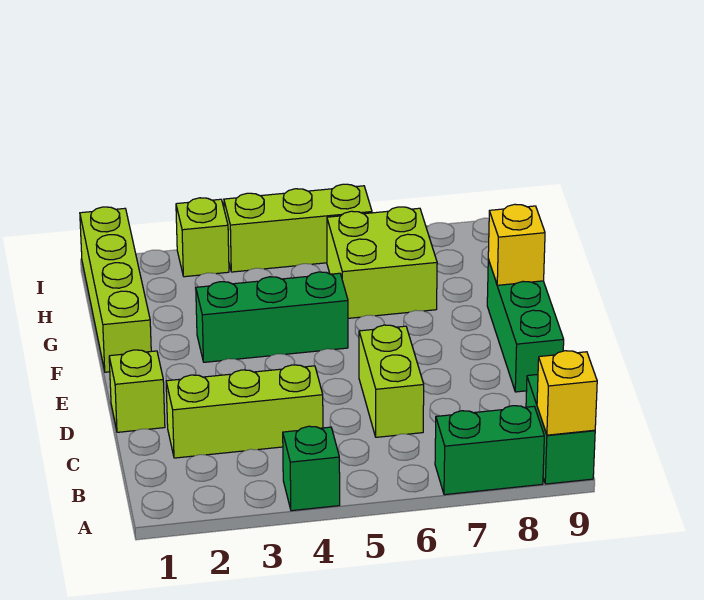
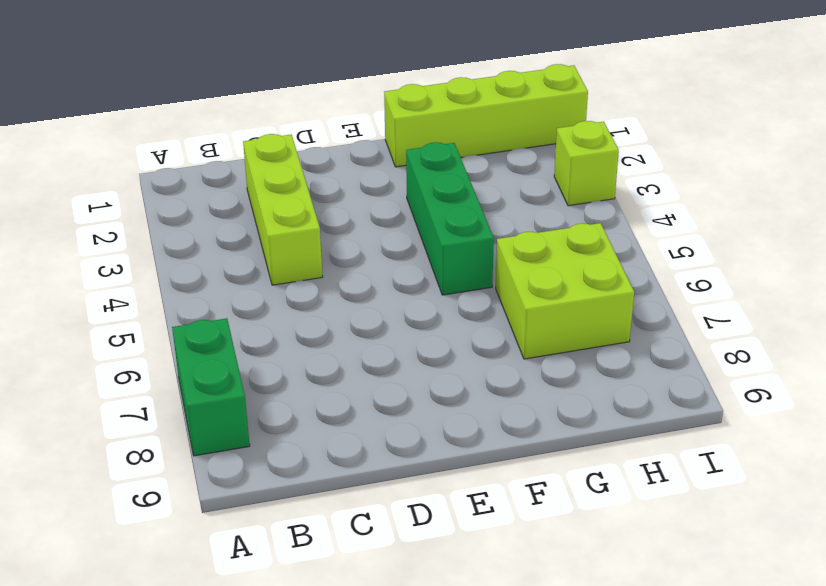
none -> green brick A4 level 1
none -> green brick A9:B9 level 1
none -> lime brick C6:D6 level 1

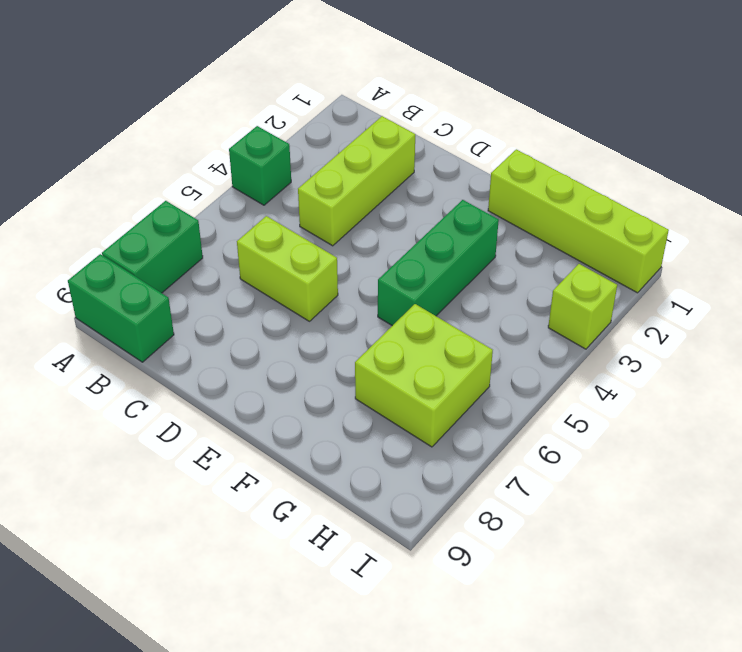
none -> lime brick D1 level 1
none -> green brick D9:F9 level 1
none -> lime brick I4:I6 level 1

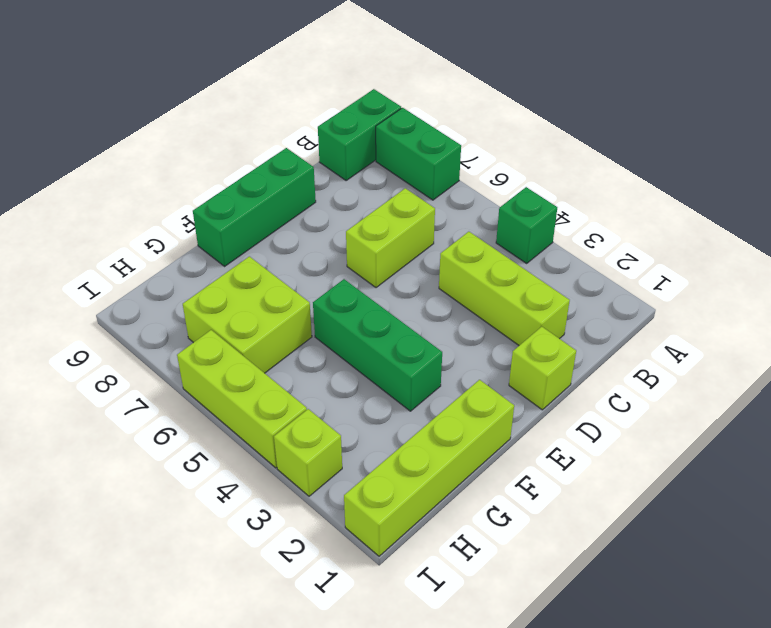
none -> yellow brick A9 level 2
none -> yellow brick F9 level 2

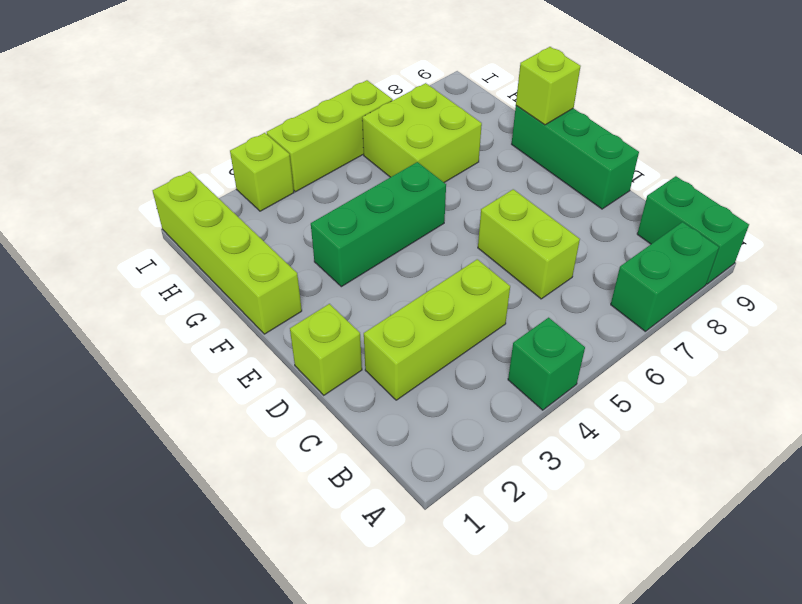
lime brick F9 level 2 -> yellow brick F9 level 2
none -> yellow brick A9 level 2

